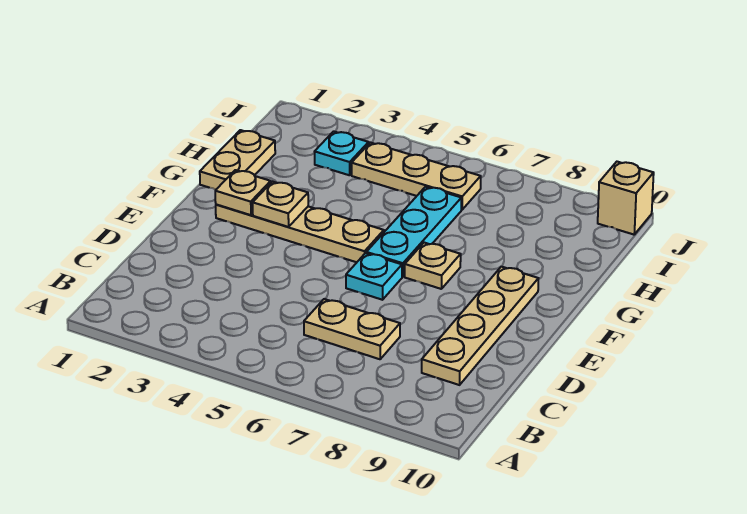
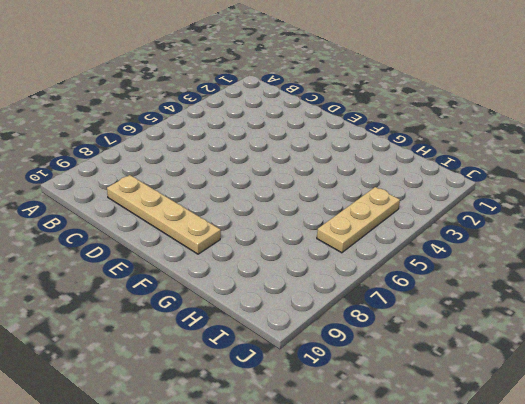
none -> tan plate C6:C7 level 1
none -> cyan plate E6 level 1
none -> tan plate F2:F5 level 1

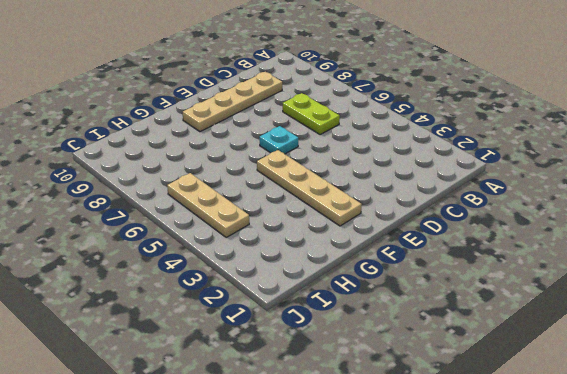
lime plate C6:C7 level 1 -> tan plate C6:C7 level 1
none -> cyan plate F6:H6 level 1
none -> tan plate F7 level 1
none -> tan plate G1:H1 level 1

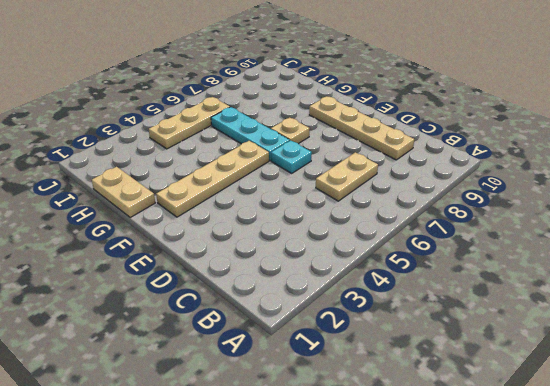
none -> cyan plate I3 level 1
none -> tan brick J10 level 1
none -> tan plate F2 level 2

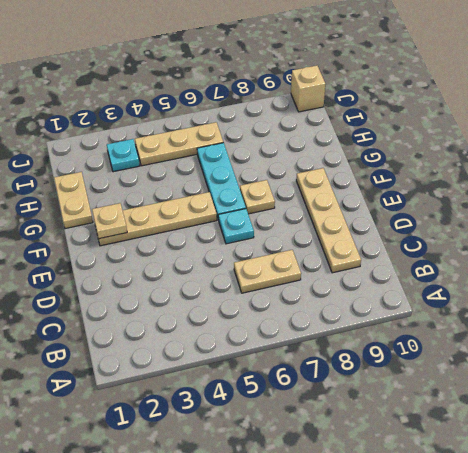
none -> tan plate F3 level 2

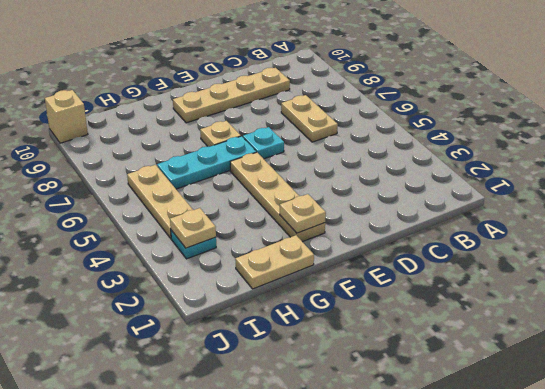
tan plate I3 level 2 -> tan plate F3 level 2

